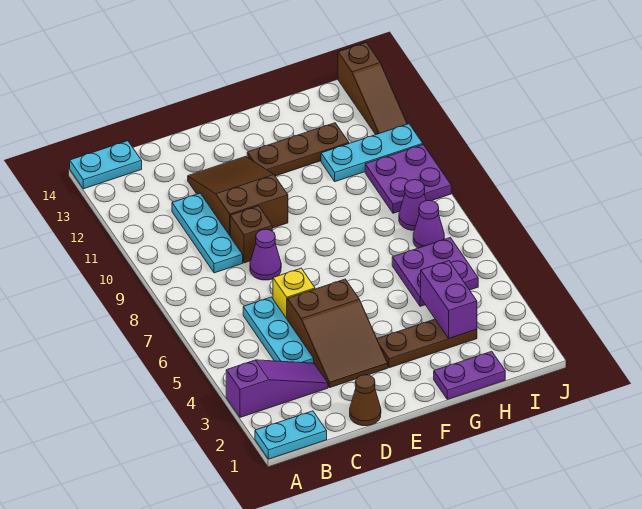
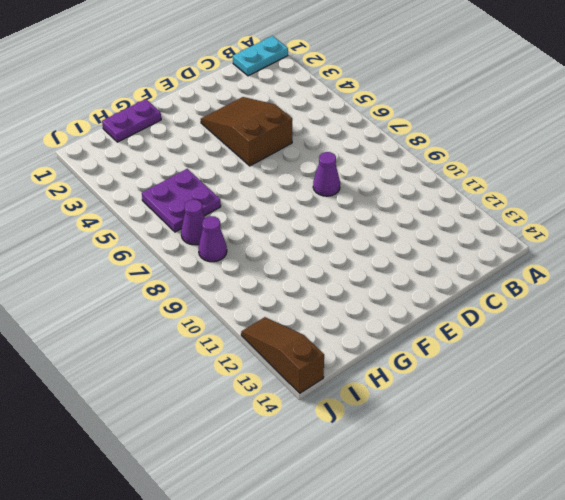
none -> purple slope A3:C3 level 1 top A
none -> cyan plate A14:B14 level 1
none -> cyan plate C4:C6 level 1

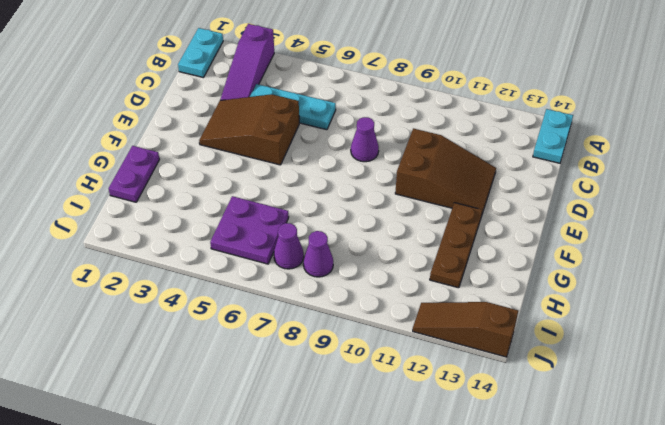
none -> cyan plate C9:C11 level 1
none -> brown cone D1 level 1
none -> yellow brick D6 level 1

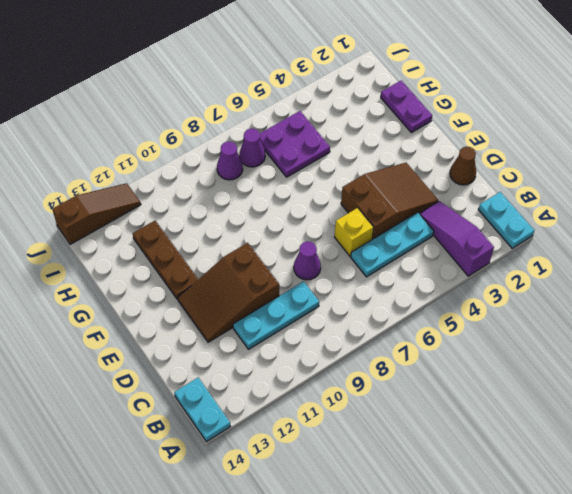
none -> brown brick D9 level 1
none -> brown plate F3:H3 level 1
none -> cyan plate H11:J11 level 1

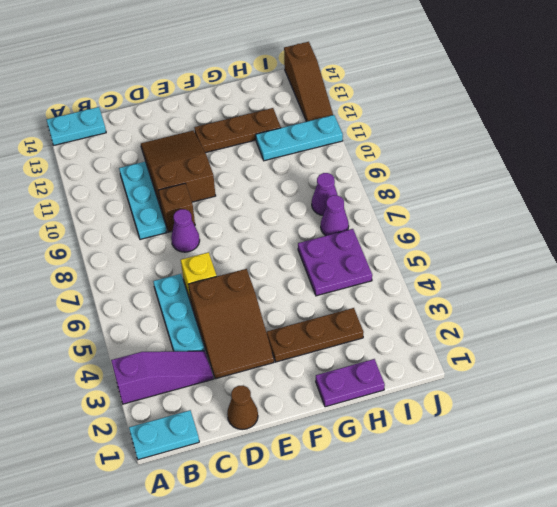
none -> purple plate I9:J10 level 1
none -> purple brick H3:H4 level 2

